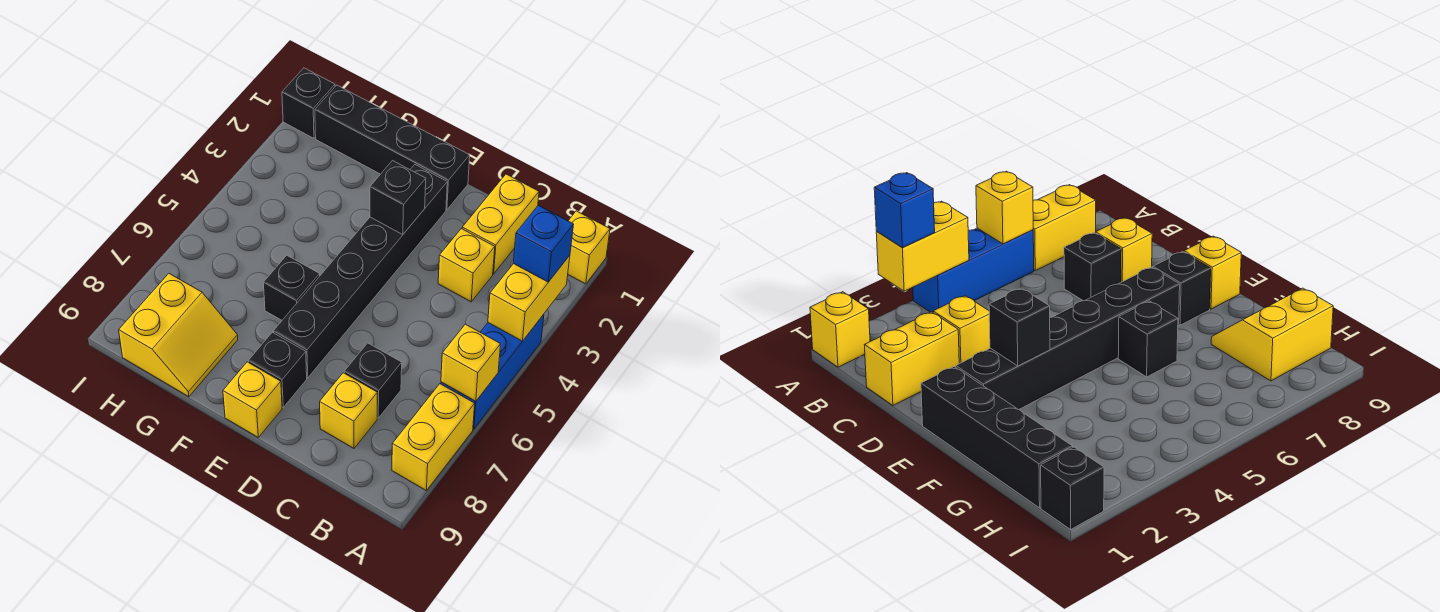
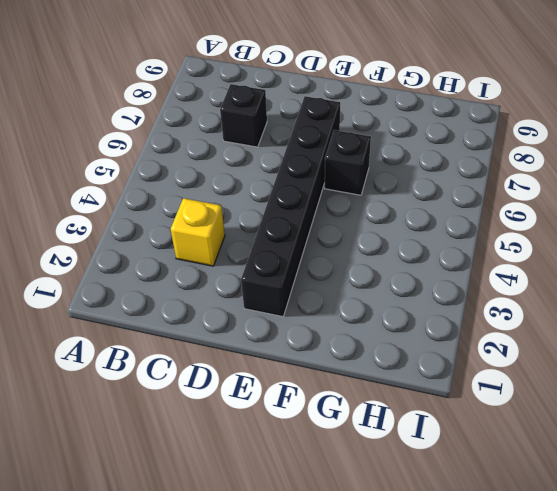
none -> yellow brick A1 level 1
none -> blue brick A4:A6 level 1
none -> yellow brick A7:A8 level 1

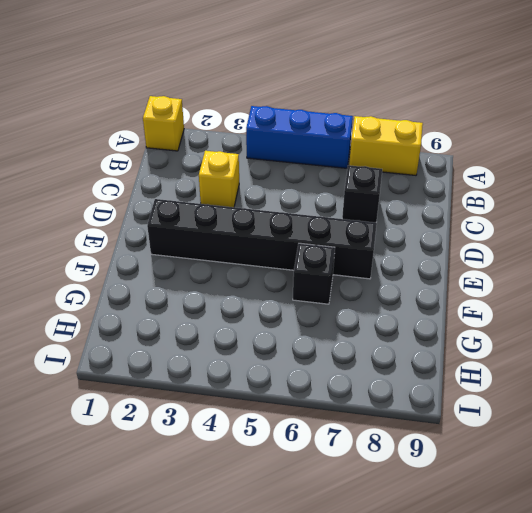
none -> yellow brick C1:C2 level 1
none -> yellow brick C8 level 1
none -> black brick E1:H1 level 1

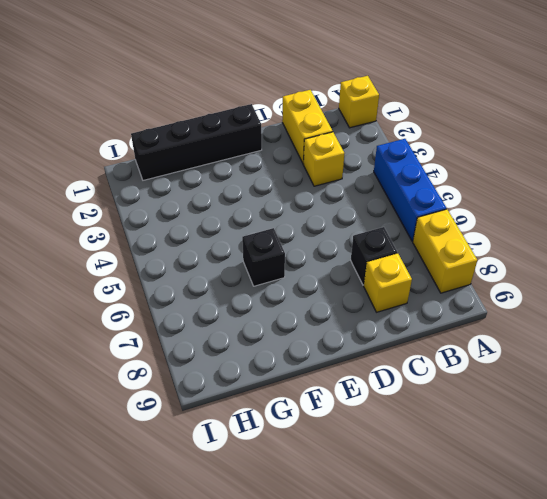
none -> black brick E2:E7 level 1
none -> black brick E8 level 1
none -> yellow brick E9 level 1

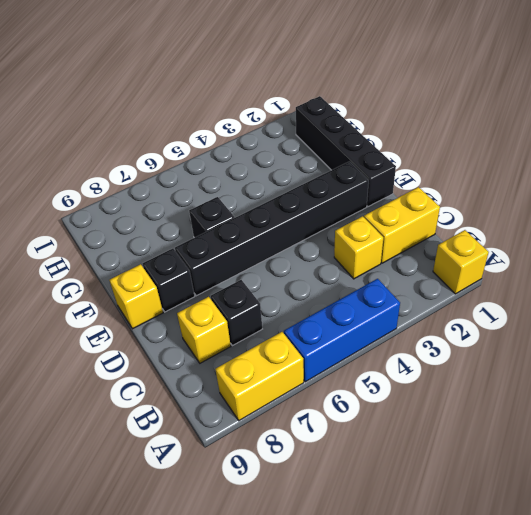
none -> yellow slope G8:H9 level 1 top H
none -> black brick I1 level 1
none -> yellow brick A3:A4 level 2

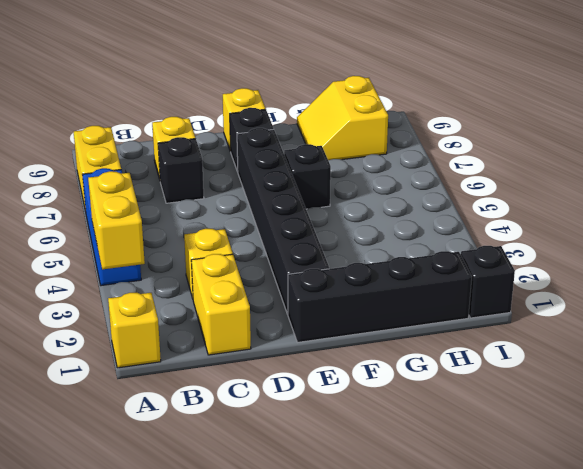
none -> yellow brick A6 level 2
none -> black brick E3 level 2
none -> blue brick A3 level 3

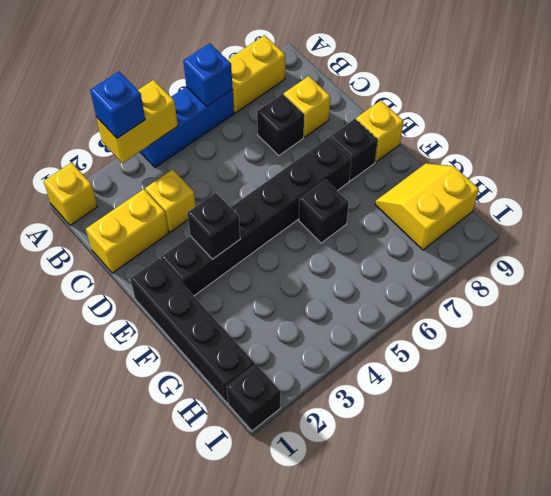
blue brick A6 level 2 -> yellow brick A6 level 2

